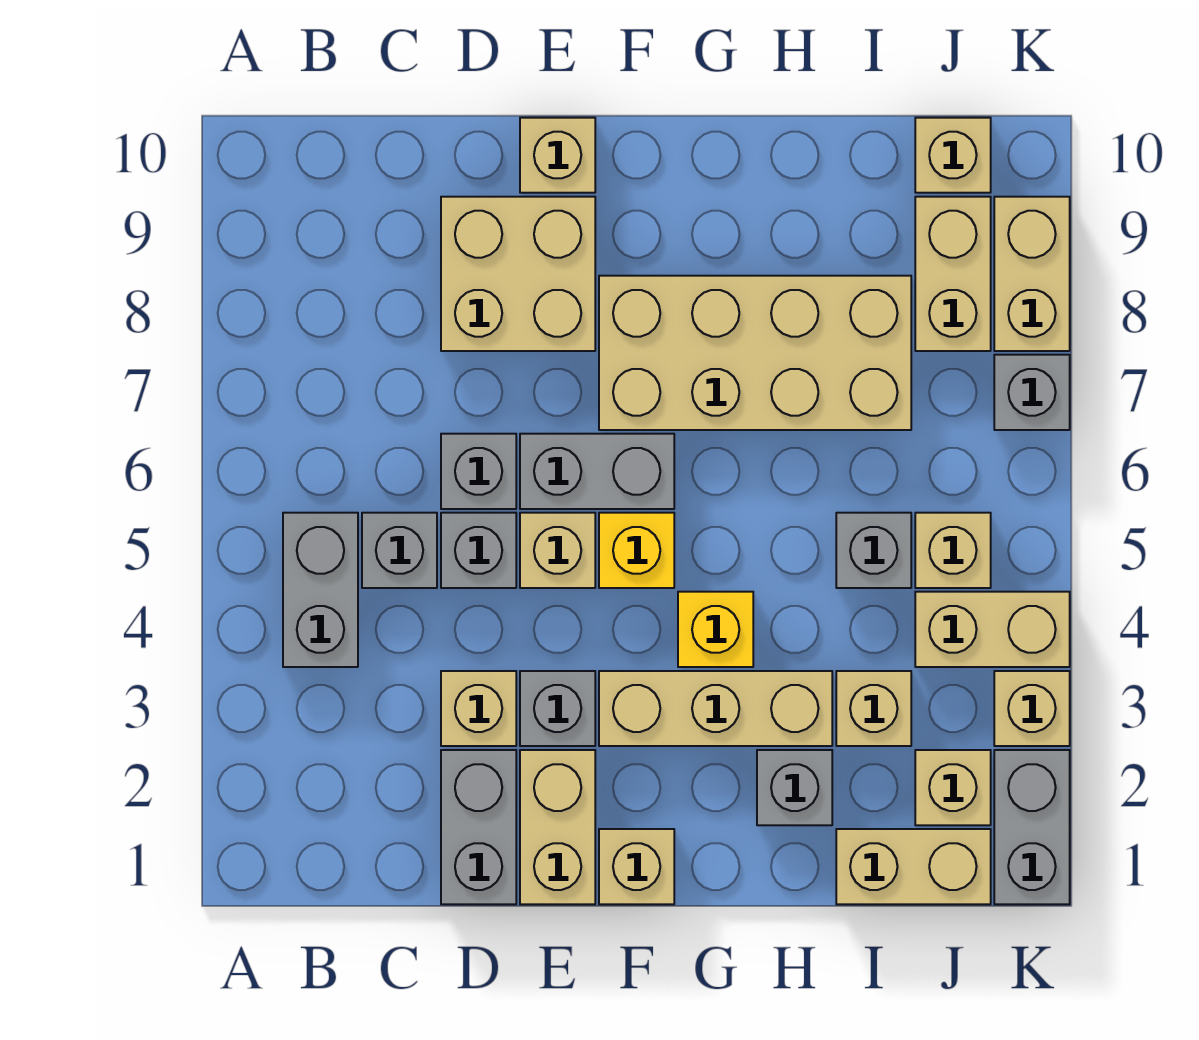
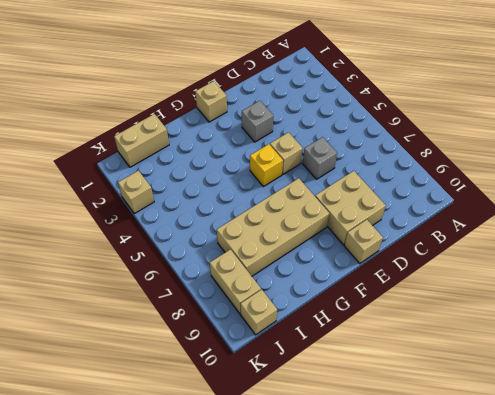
none -> grey brick B4:B5 level 1
none -> grey brick C5 level 1
none -> grey brick D1:D2 level 1
none -> tan brick D3 level 1

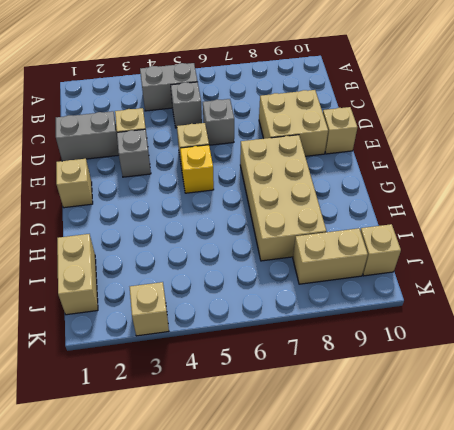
none -> grey brick D5 level 1
none -> tan brick E1:E2 level 1
none -> grey brick E6:F6 level 1
none -> tan brick F3:H3 level 1

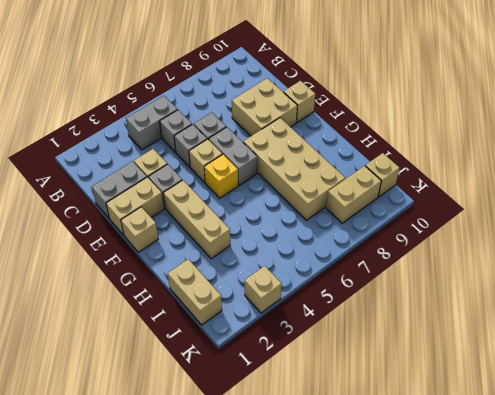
none -> yellow brick G4 level 1
none -> grey brick H2 level 1
none -> tan brick I3 level 1
none -> grey brick I5 level 1

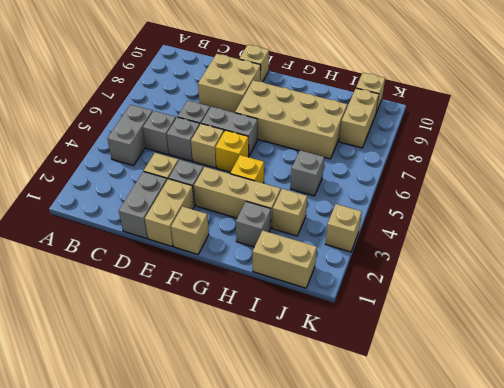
none -> tan brick J2 level 1
none -> tan brick J4:K4 level 1
none -> tan brick J5 level 1
none -> grey brick K1:K2 level 1

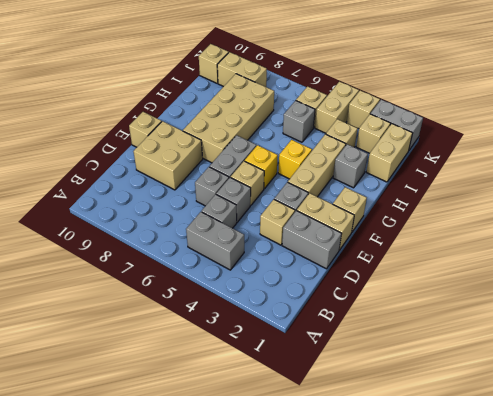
none -> grey brick K7 level 1
none -> tan brick K8:K9 level 1

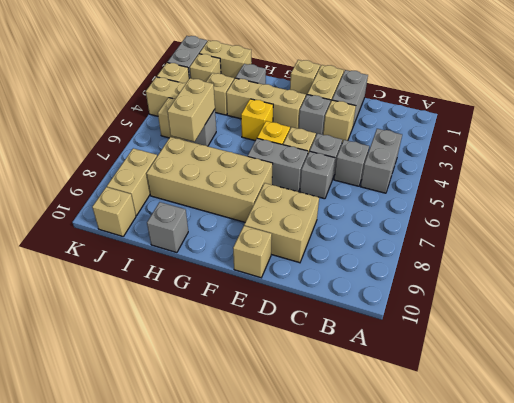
grey brick H10 level 1 -> grey brick K7 level 1
tan brick I5:I6 level 2 -> tan brick K8:K9 level 1

